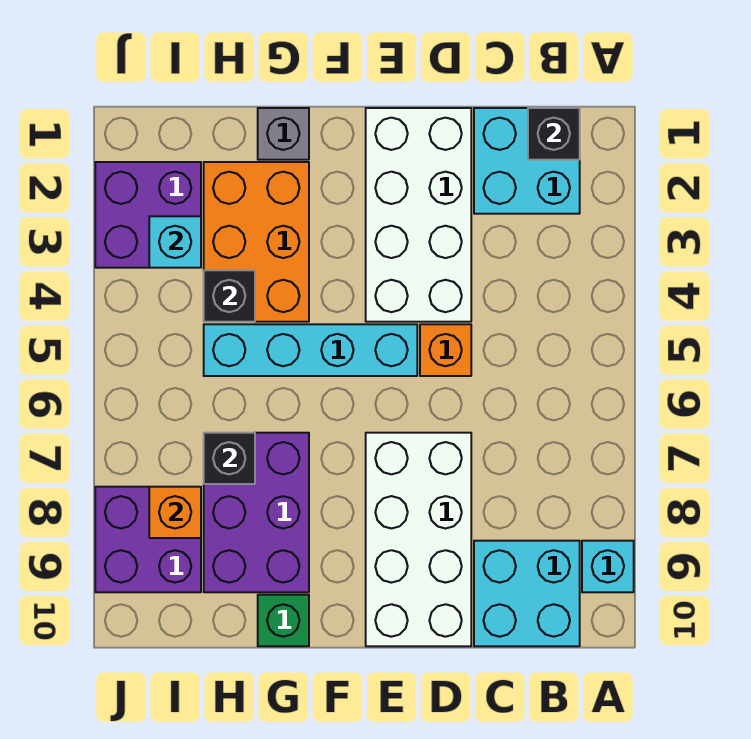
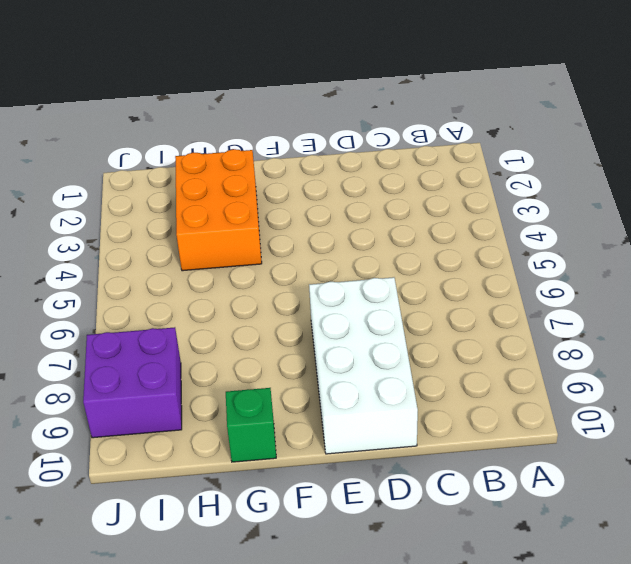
none -> cyan brick A9 level 1
none -> cyan brick B1:C2 level 1
none -> cyan brick B9:C10 level 1

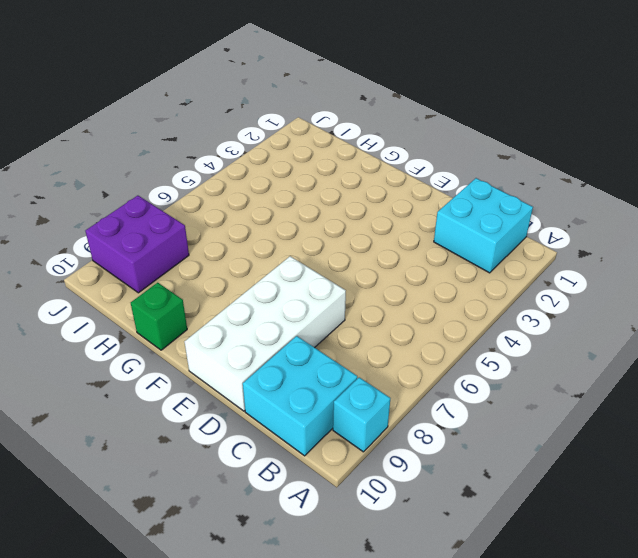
none -> white brick D1:E4 level 1
none -> orange brick D5 level 1
none -> cyan brick E5:H5 level 1

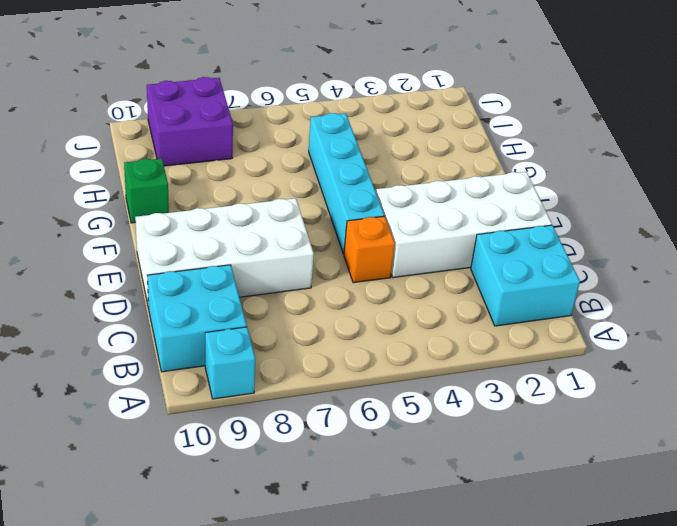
none -> grey brick G1 level 1
none -> orange brick G2:H4 level 1
none -> purple brick G7:H9 level 1

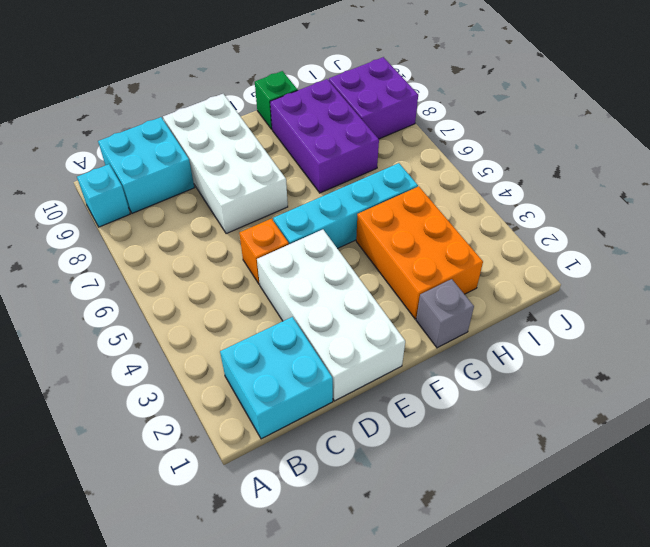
none -> purple brick I2:J3 level 1
none -> black brick B1 level 2
none -> black brick H4 level 2

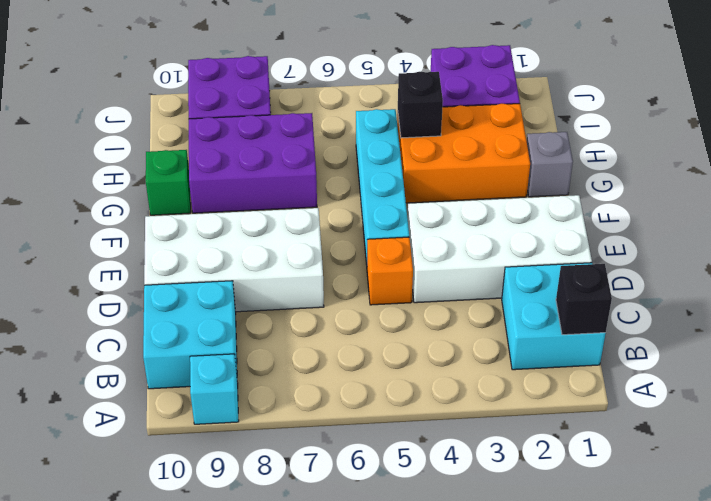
none -> black brick H7 level 2
none -> cyan brick I3 level 2
none -> orange brick I8 level 2

